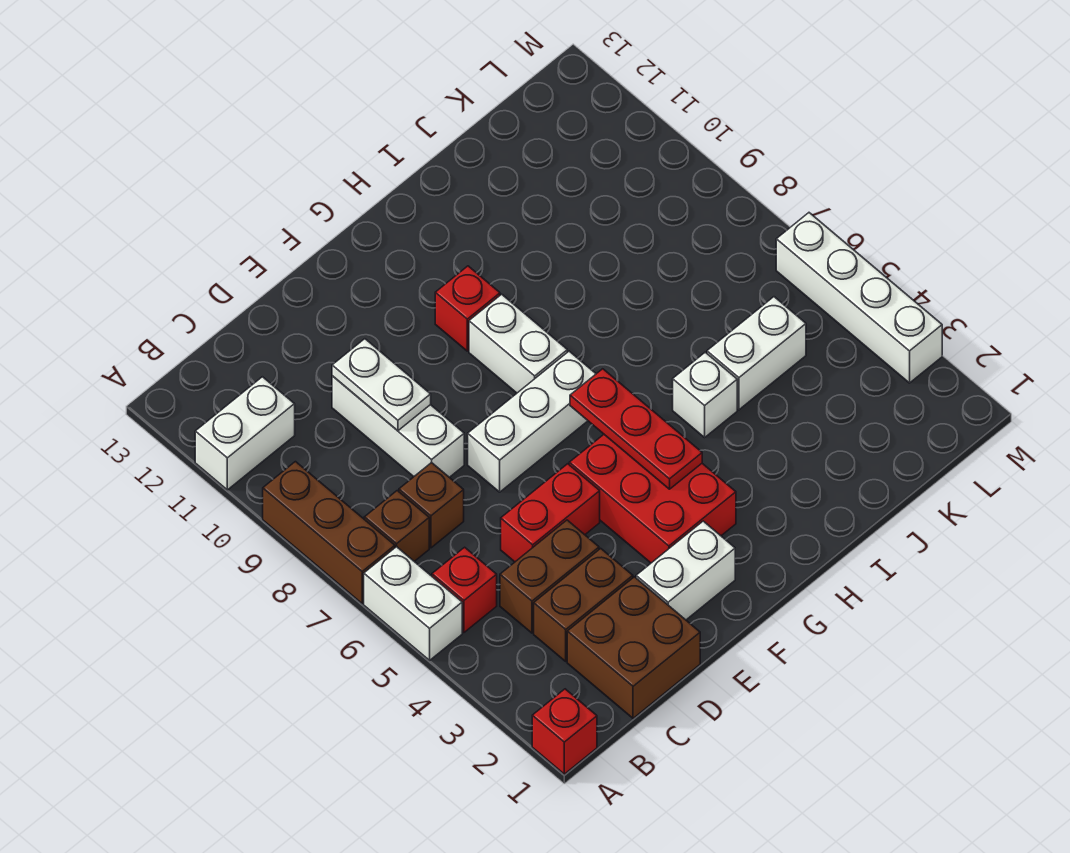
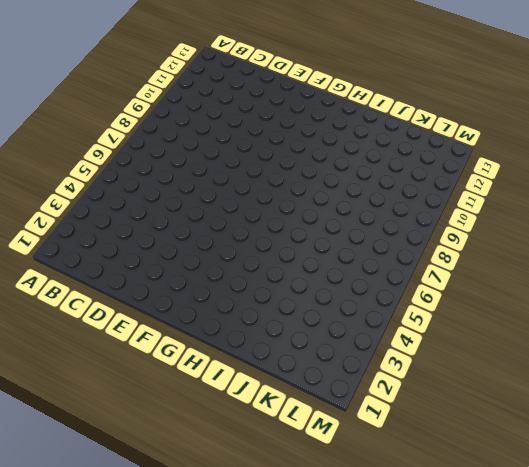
none -> red brick A1 level 1
none -> white brick A5:A6 level 1
none -> brown brick A7:A9 level 1

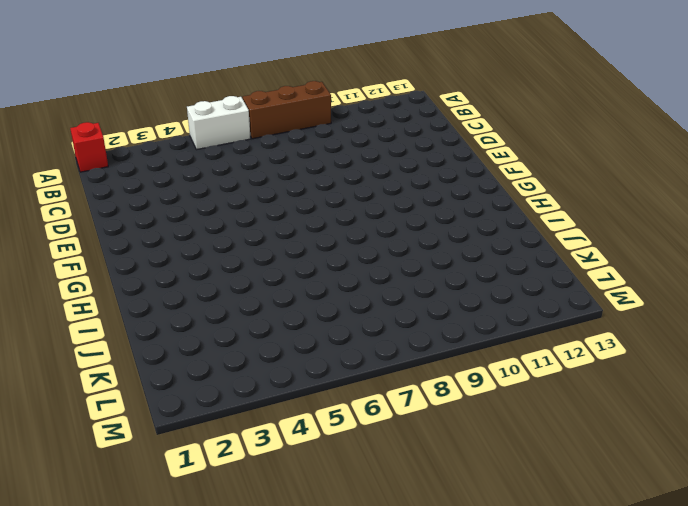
none -> white brick A11:B11 level 1
none -> red brick B5 level 1
none -> brown brick B7 level 1

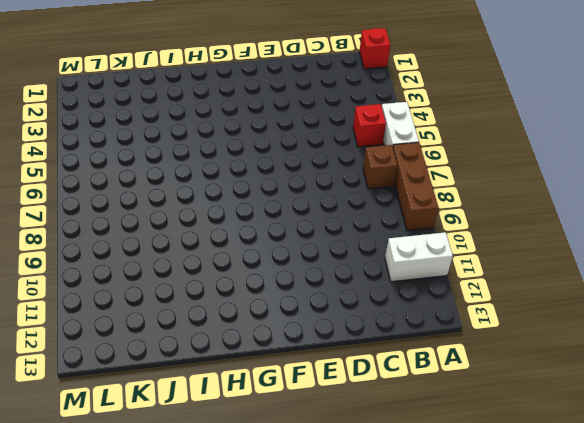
none -> brown brick C1:D2 level 1
none -> brown brick C3:D3 level 1
none -> brown brick C4:D4 level 1

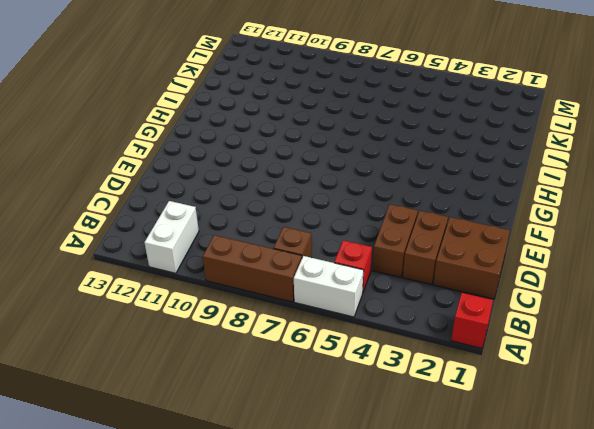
none -> brown brick C7 level 1
none -> red brick D5:E5 level 1
none -> white brick D8:D10 level 1

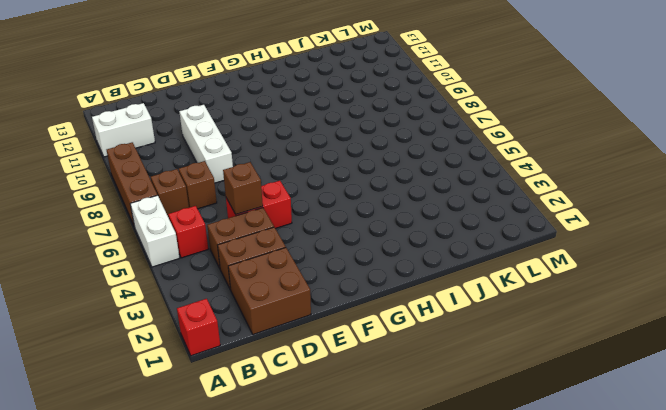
brown brick D5 level 2 -> none
none -> white brick E2:F2 level 1
none -> white brick E7:G7 level 1
none -> red brick F3:G5 level 1

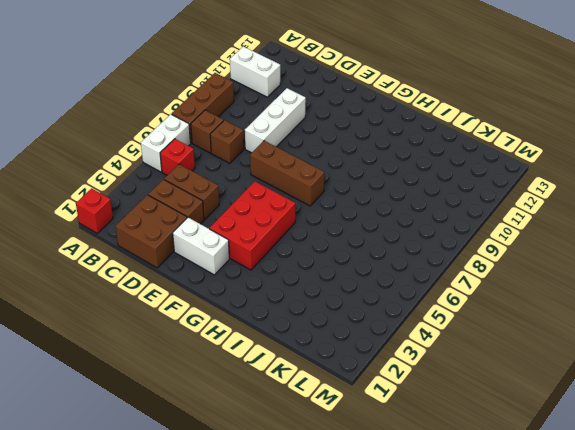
brown brick E7:G7 level 1 -> white brick E7:G7 level 1
none -> red brick D5:E5 level 1
none -> white brick G8:G9 level 1
none -> red brick G10 level 1

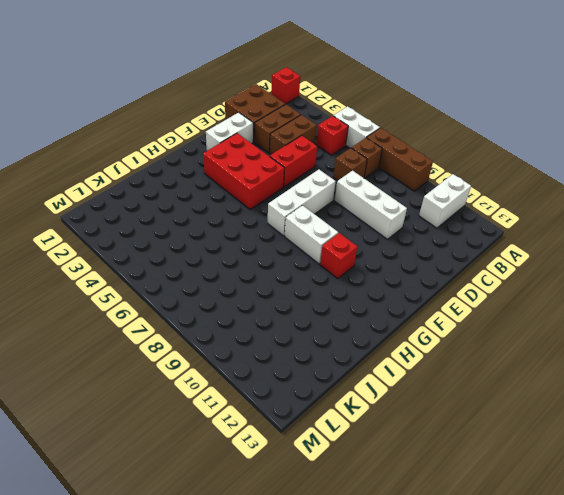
none -> white brick I5 level 1
none -> white brick J5:K5 level 1
none -> white brick M3:M6 level 1

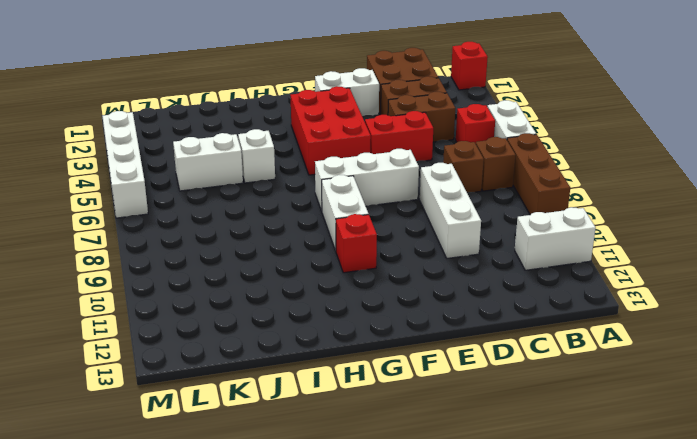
none -> white plate D9:D10 level 2
none -> red plate G4:G6 level 2

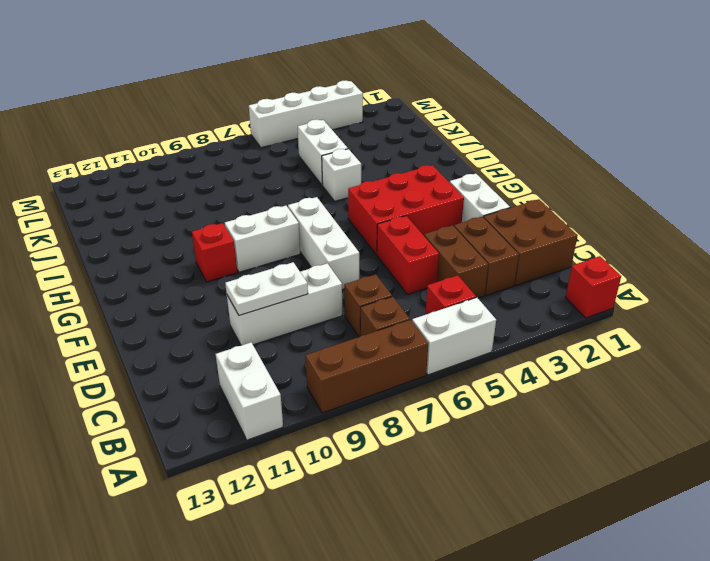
none -> red plate G4:G6 level 2

